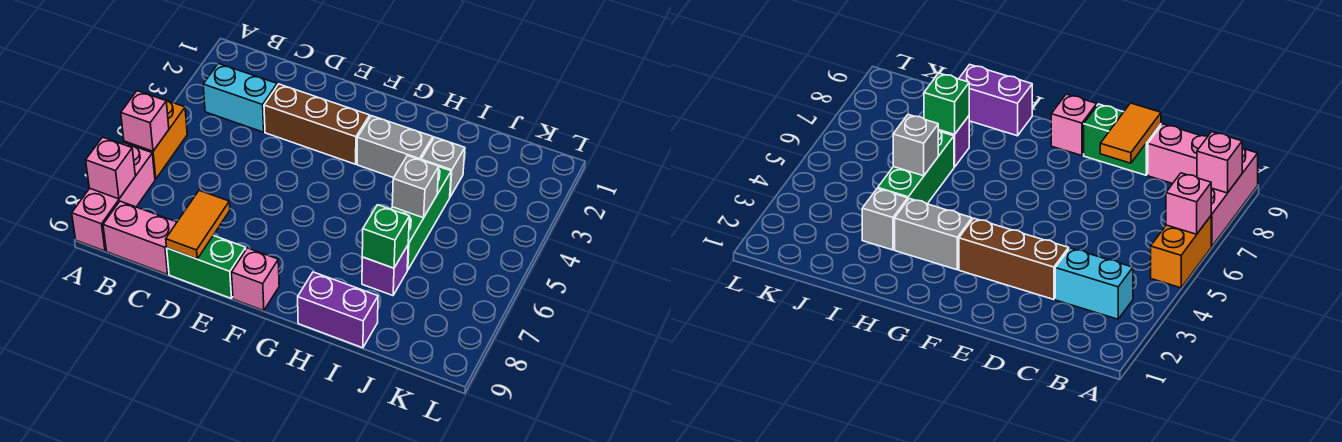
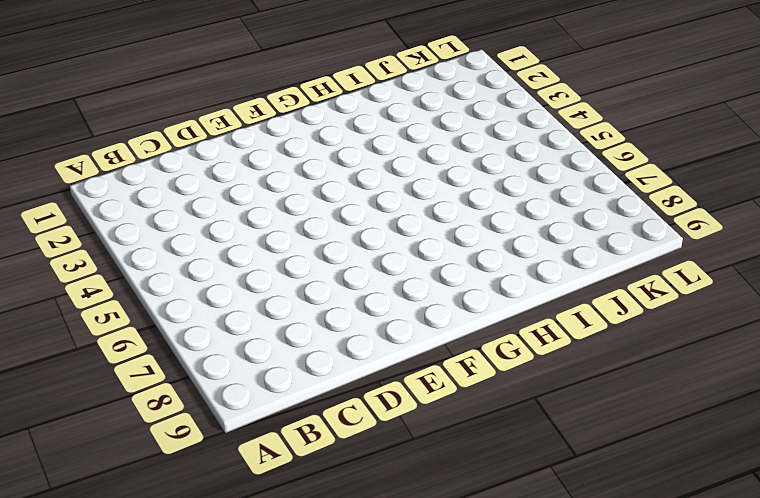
none -> orange brick A5:A6 level 1
none -> pink brick A7:A9 level 1
none -> cyan brick B3:C3 level 1

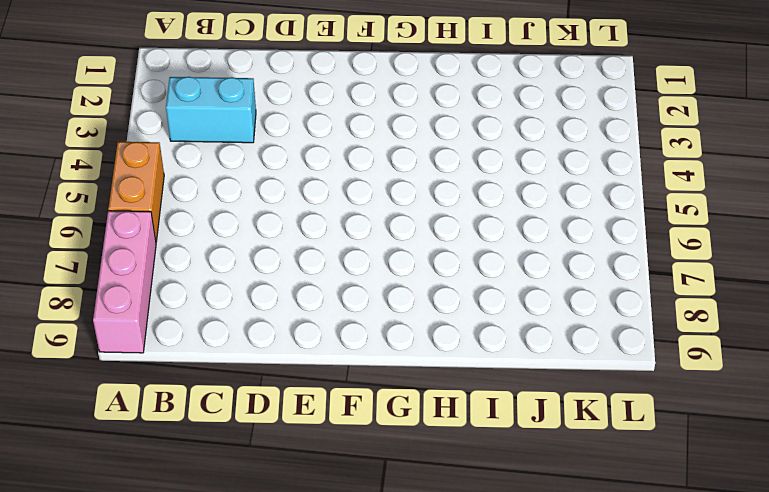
none -> pink brick B9:C9 level 1
none -> brown brick D3:F3 level 1
none -> green brick D9:E9 level 1

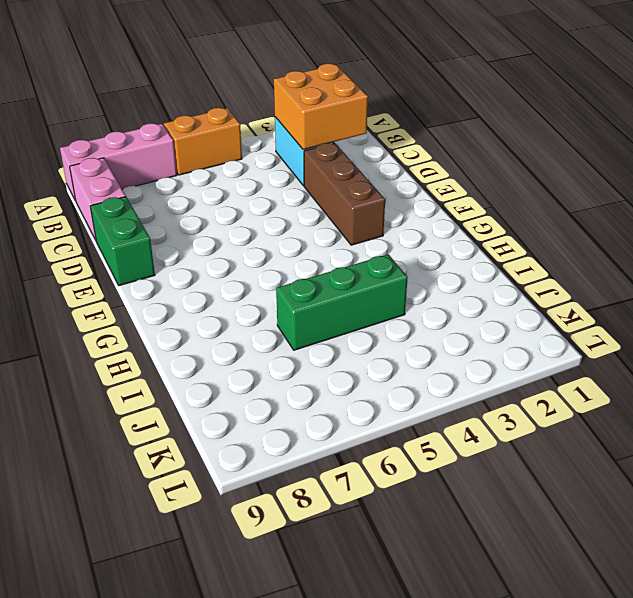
orange brick B2:C3 level 2 -> none
none -> pink brick F9 level 1
none -> grey brick G3:H3 level 1
none -> purple brick H9:I9 level 1

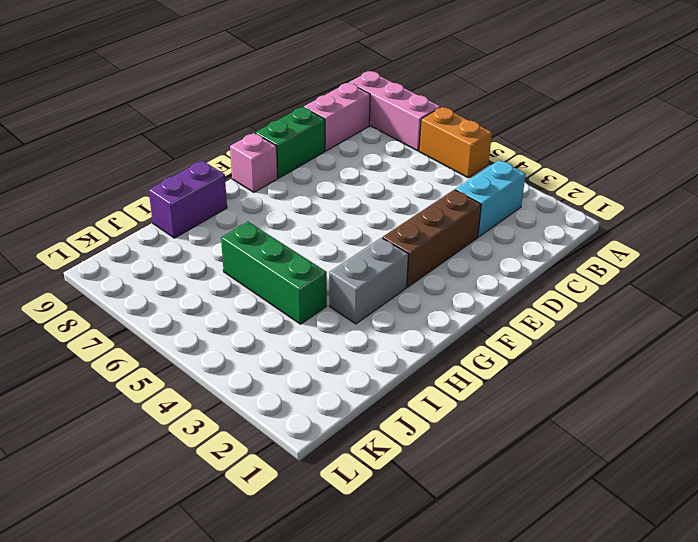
none -> grey brick I3 level 1
none -> purple brick I7 level 1
none -> pink brick A6 level 2

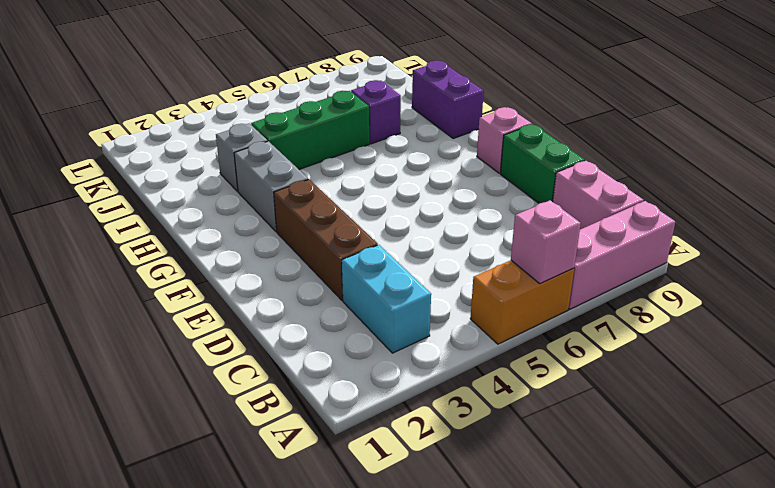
none -> pink brick A8 level 2
none -> orange tile D8:D9 level 2
none -> grey brick I5 level 2

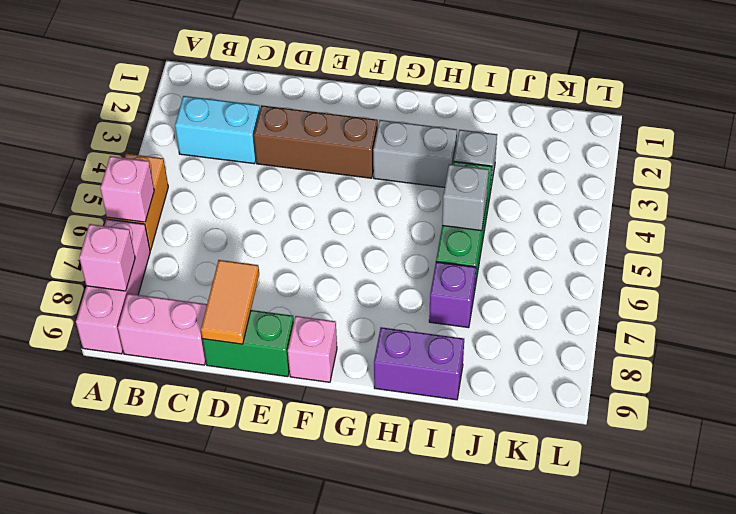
none -> green brick I7 level 2

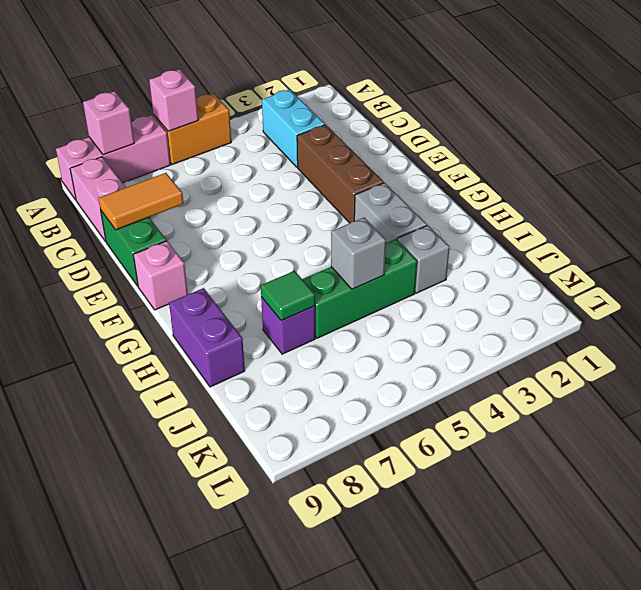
green tile I7 level 2 -> green brick I7 level 2

